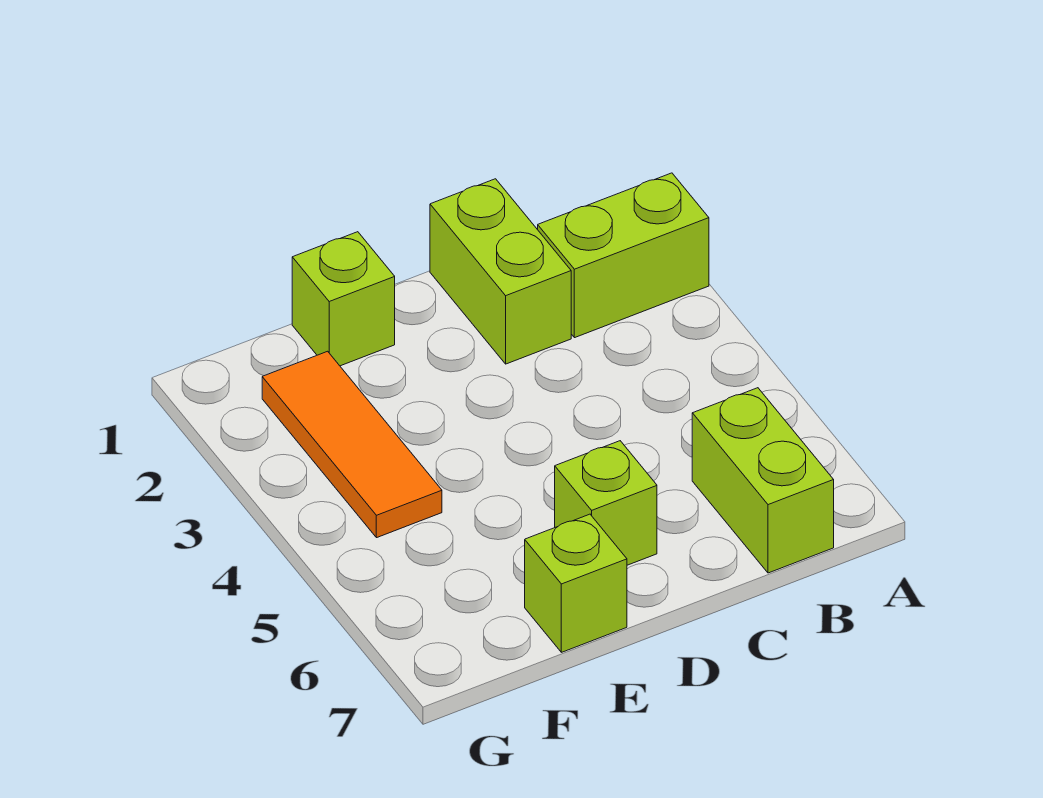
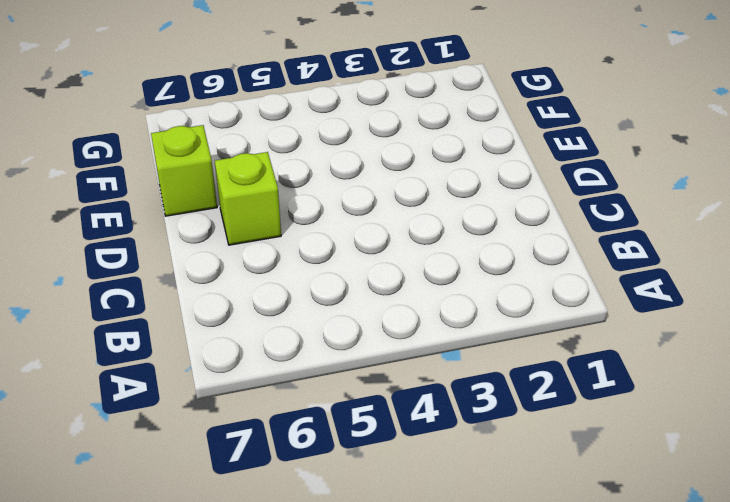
none -> lime brick A2:B2 level 1
none -> lime brick B6:B7 level 1

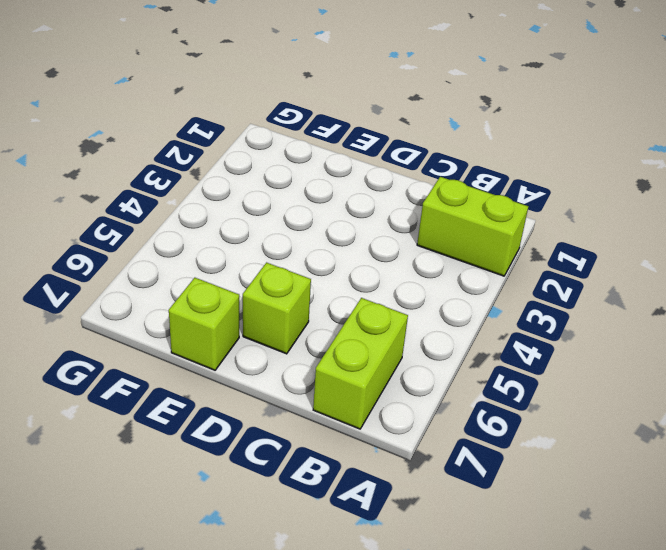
none -> lime brick C1:C2 level 1
none -> lime brick E1 level 1

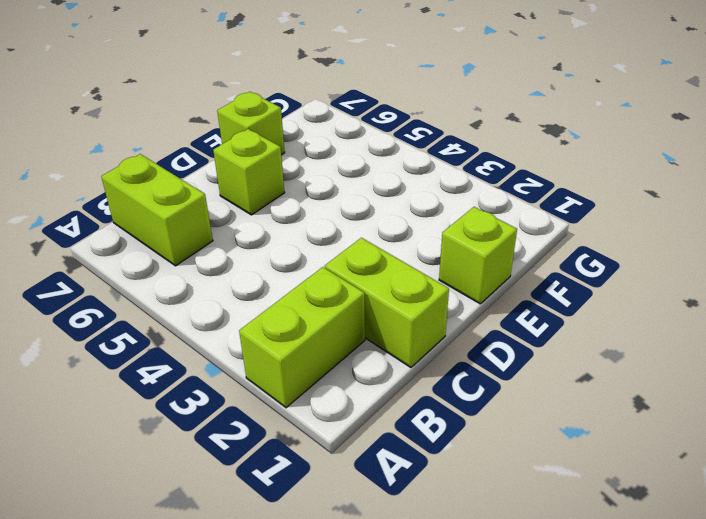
none -> orange tile F2:F4 level 1

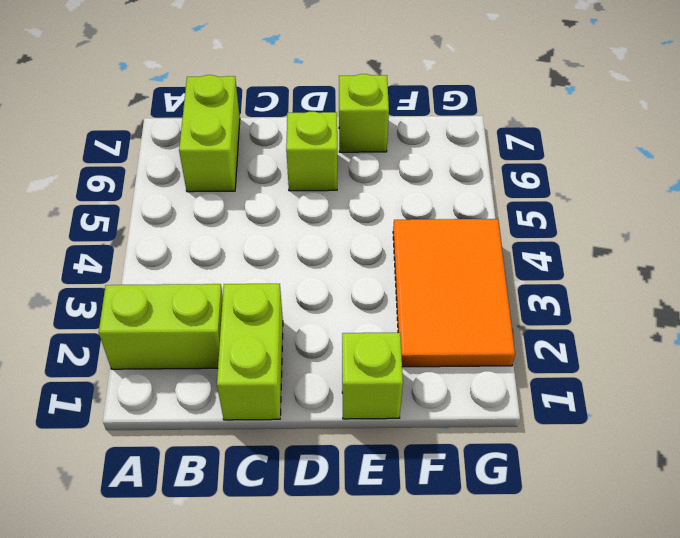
orange tile F2:G4 level 1 -> orange tile F2:F4 level 1

